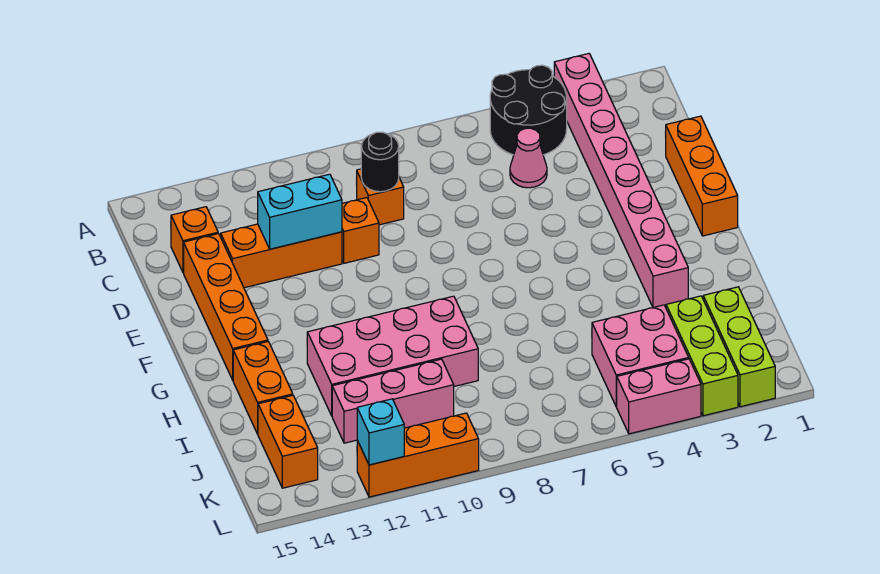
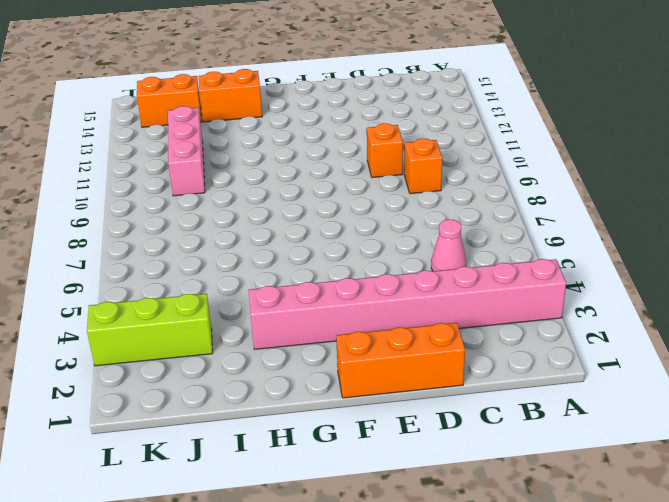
none -> black round brick A4:B5 level 1
none -> orange brick C14 level 1
none -> orange brick D11:D13 level 1

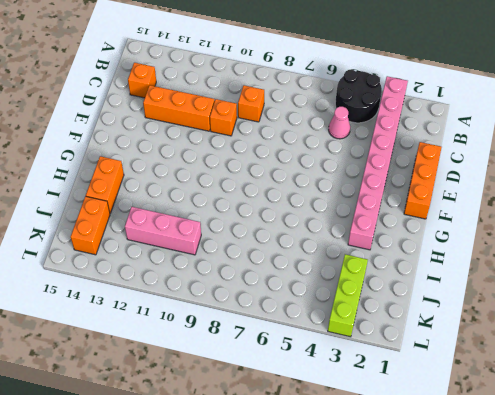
none -> orange brick D14:G14 level 1
none -> pink brick H9:I12 level 1
none -> lime brick J2:L2 level 1

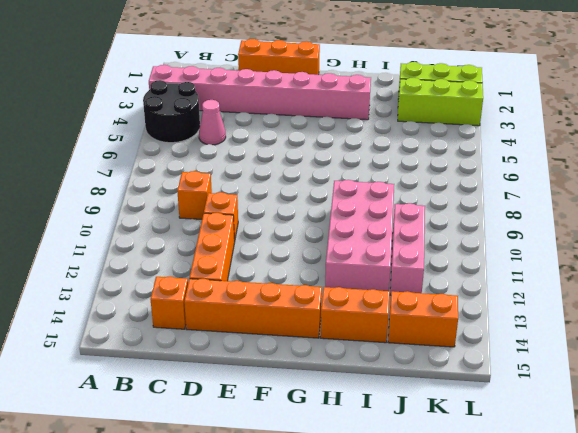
none -> pink brick J4:K5 level 1
none -> pink brick L4:L5 level 1
none -> orange brick L10:L12 level 1

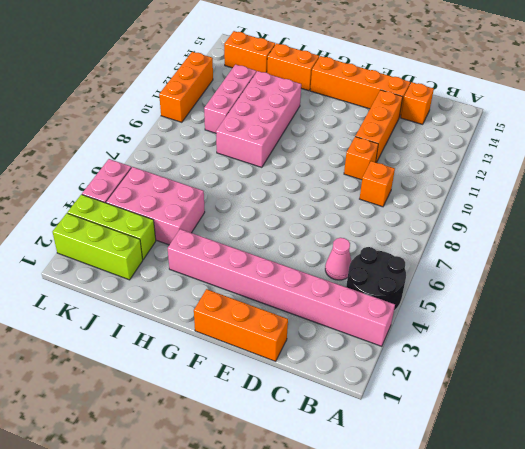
pink brick I4:K5 level 1 -> pink brick J4:K5 level 1
none -> black round brick C9 level 2
none -> cyan brick D11:D12 level 2
none -> cyan brick L12 level 2

